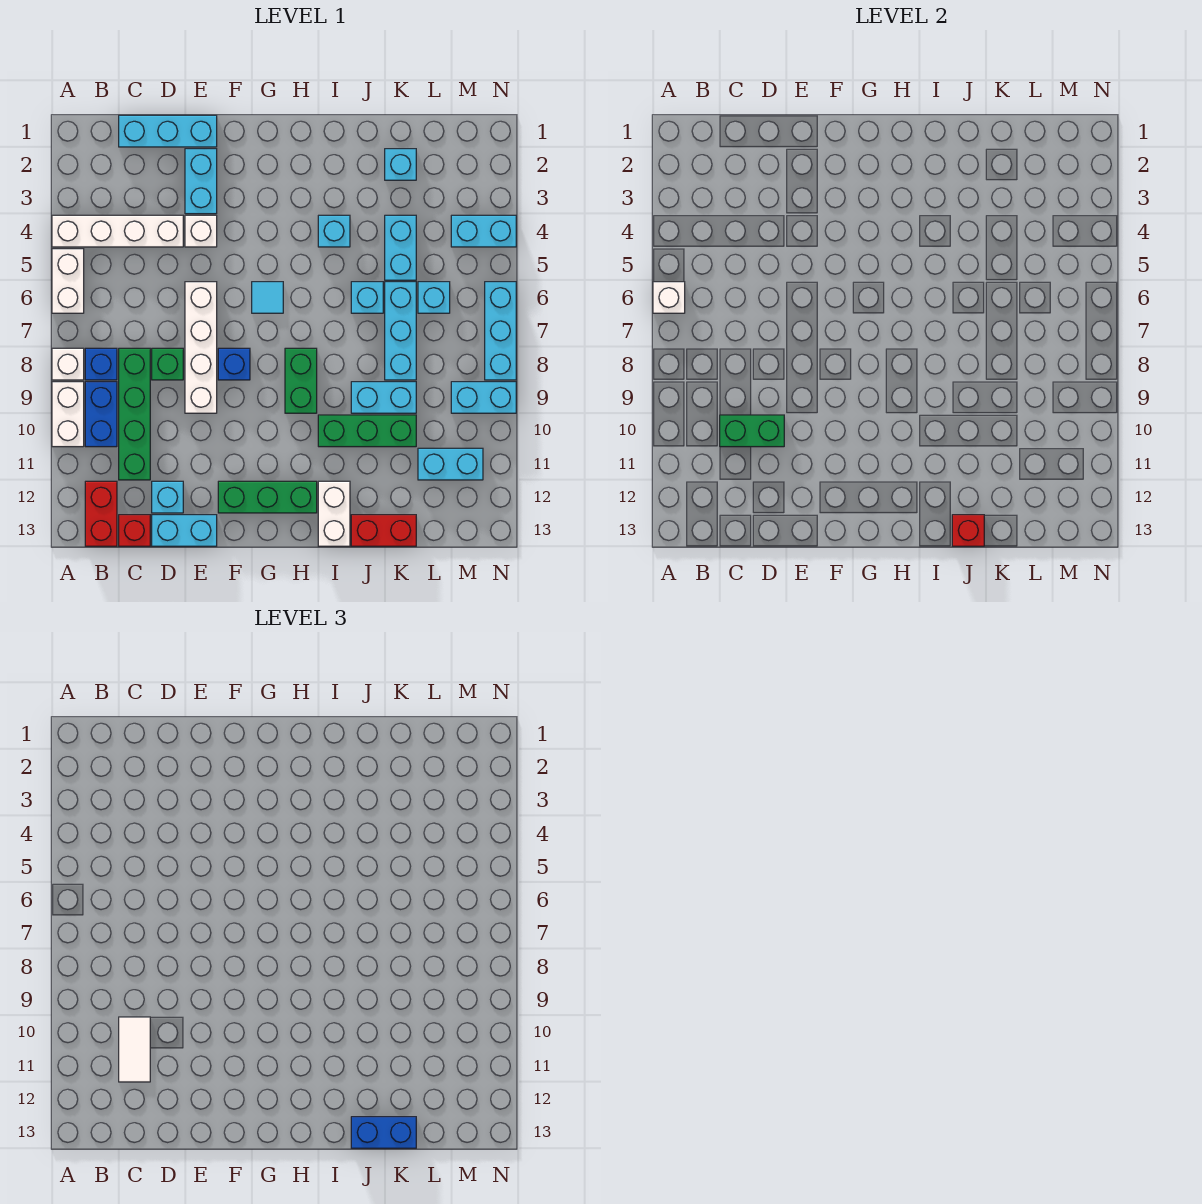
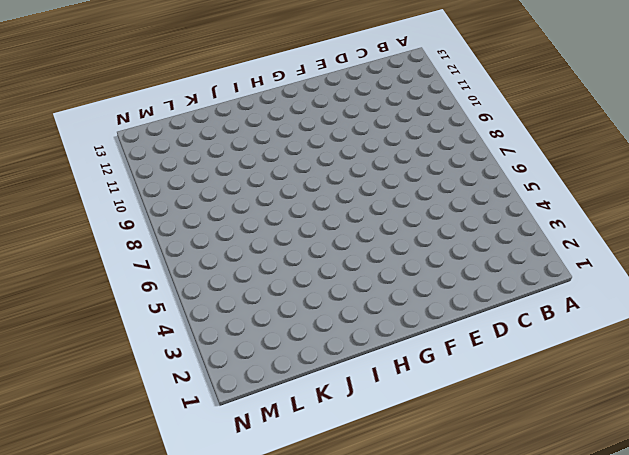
none -> white brick A4:D4 level 1
none -> white brick A5:A6 level 1
none -> white brick A8 level 1
none -> white brick A9:A10 level 1

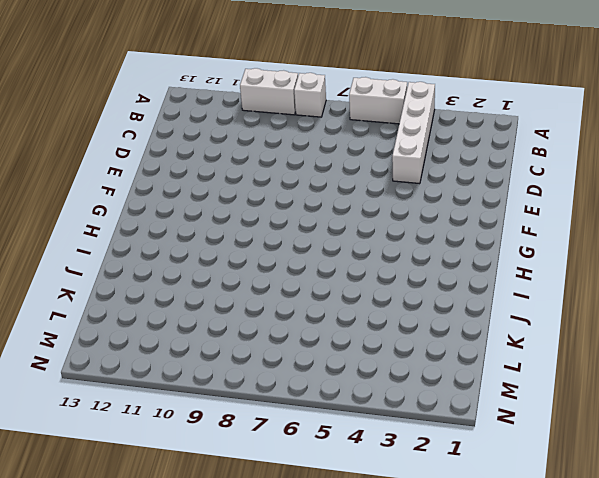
none -> blue brick B8 level 1
none -> blue brick B9:B10 level 1
none -> red brick B12:B13 level 1
none -> cyan brick C1:E1 level 1

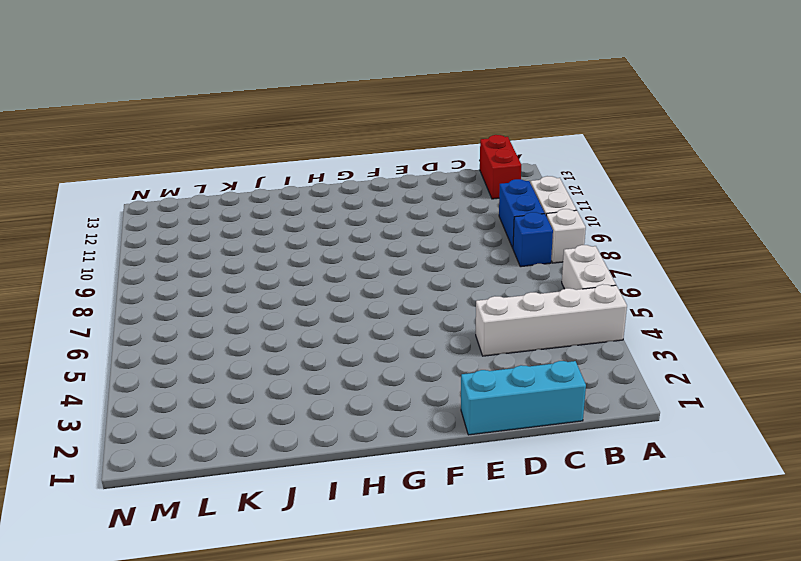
none -> green brick C8:C11 level 1
none -> red brick C13 level 1
none -> green brick D8 level 1
none -> cyan brick D12 level 1

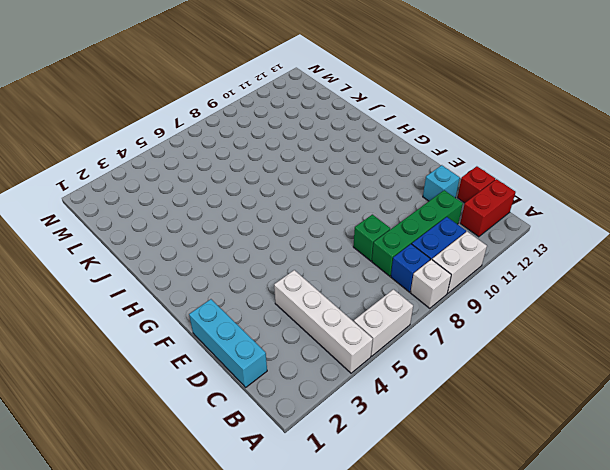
none -> cyan brick D13:E13 level 1
none -> cyan brick E2:E3 level 1
none -> white brick E4 level 1
none -> white brick E6:E9 level 1

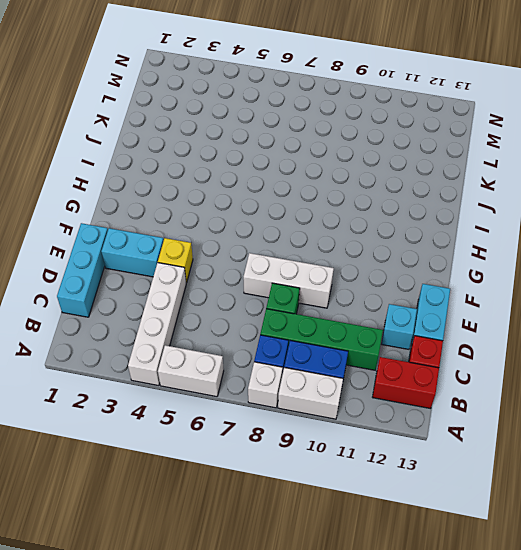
yellow brick E4 level 1 -> white brick E4 level 1
white brick E7:E9 level 1 -> white brick E6:E9 level 1
none -> blue brick F8 level 1
none -> green brick F12:H12 level 1
none -> cyan tile G6 level 1
none -> green brick H8:H9 level 1

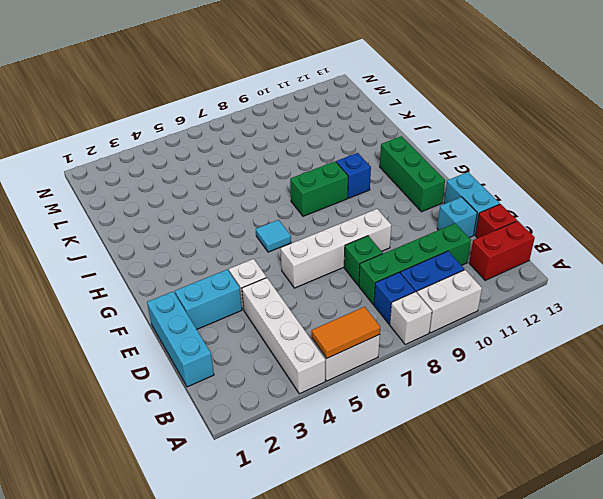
orange tile A5:A6 level 2 -> white brick A6 level 2
blue brick H10 level 1 -> blue brick F8 level 1
none -> cyan brick I4 level 1
none -> green brick I10:K10 level 1
none -> white brick I12:I13 level 1
none -> cyan brick J6 level 1

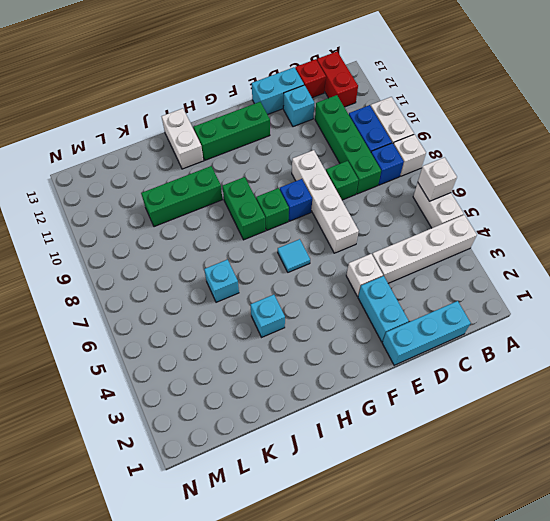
green brick G8 level 1 -> none
none -> cyan brick J9:K9 level 1
none -> red brick J13:K13 level 1
none -> cyan brick K2 level 1
none -> cyan brick K4:K5 level 1

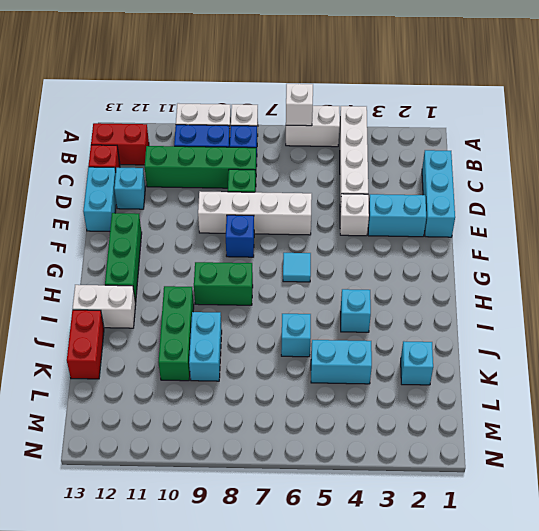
none -> cyan brick K6:K8 level 1
none -> cyan brick L6 level 1
none -> cyan brick L11:M11 level 1
none -> cyan brick M4:N4 level 1

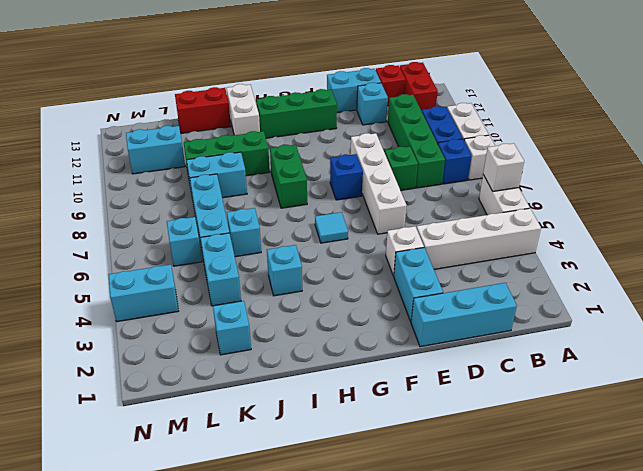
none -> cyan brick M9:N9 level 1
none -> cyan brick N6:N8 level 1
none -> green brick C10:D10 level 2
none -> red brick J13 level 2

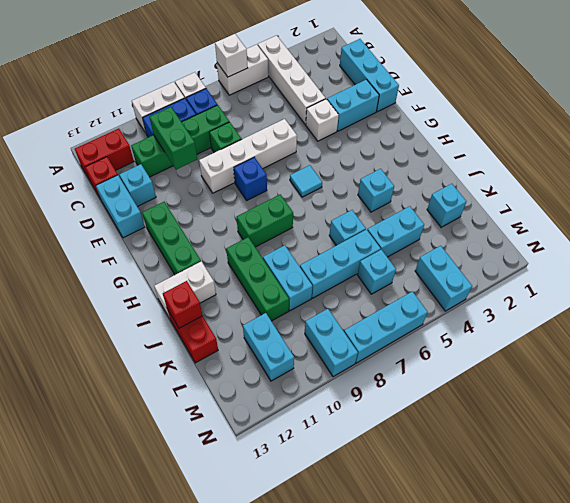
none -> white tile C10:C11 level 3
none -> blue brick J13:K13 level 3

